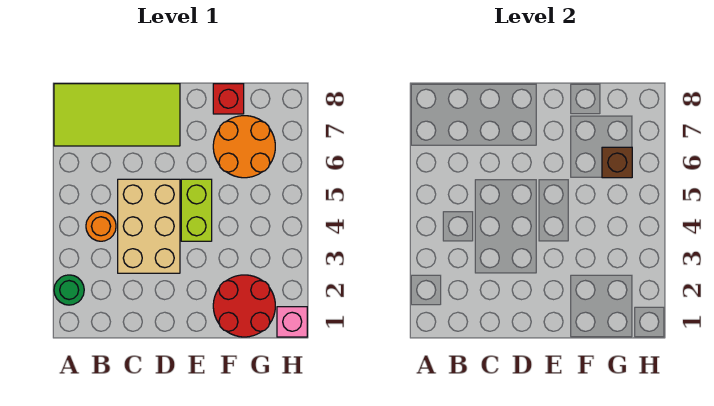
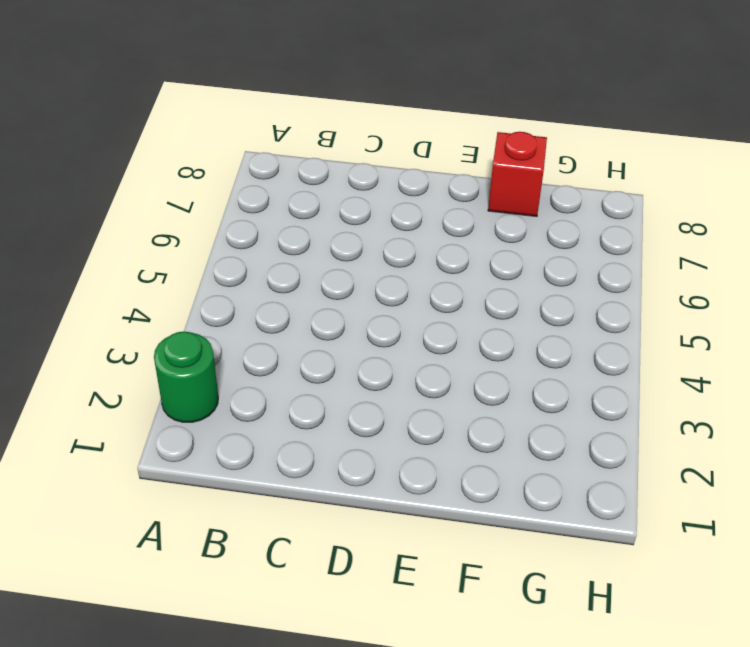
none -> lime tile A7:D8 level 1
none -> orange round brick B4 level 1

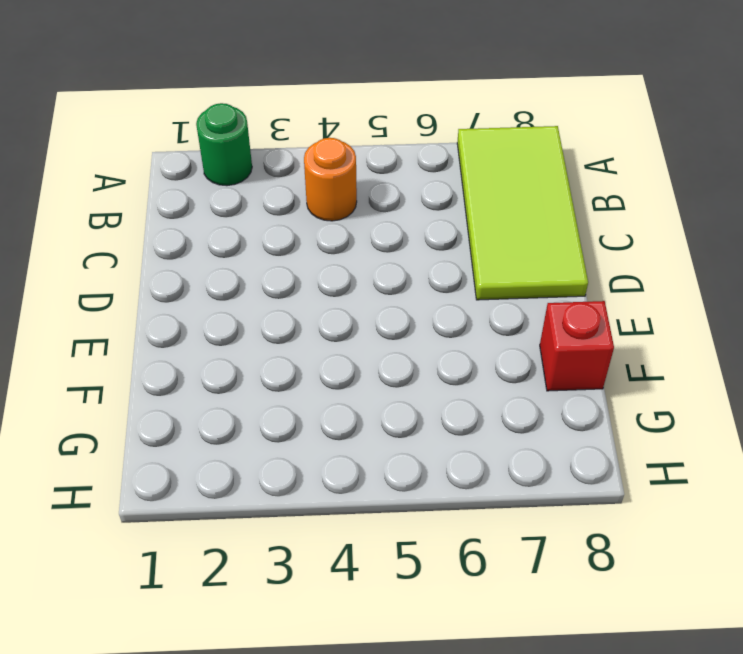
none -> tan brick C3:D5 level 1
none -> lime brick E4:E5 level 1

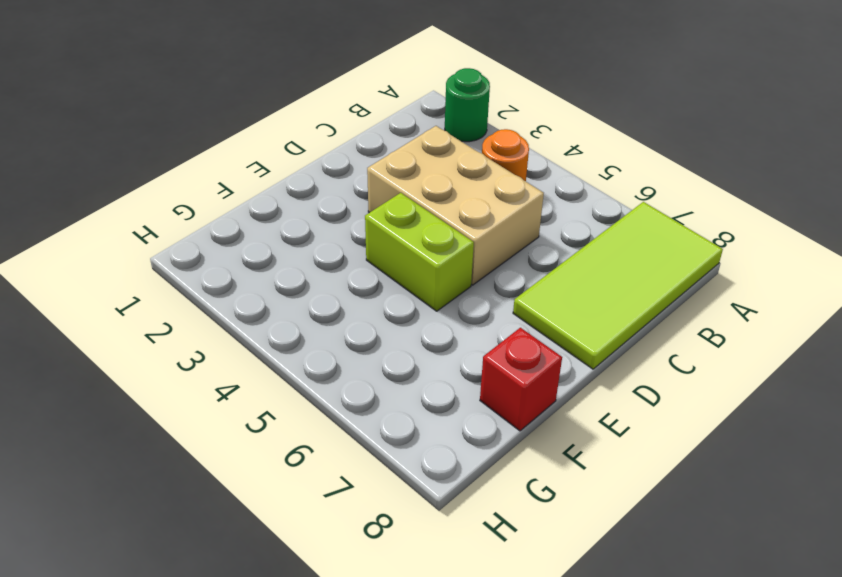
none -> red round brick F1:G2 level 1
none -> orange round brick F6:G7 level 1

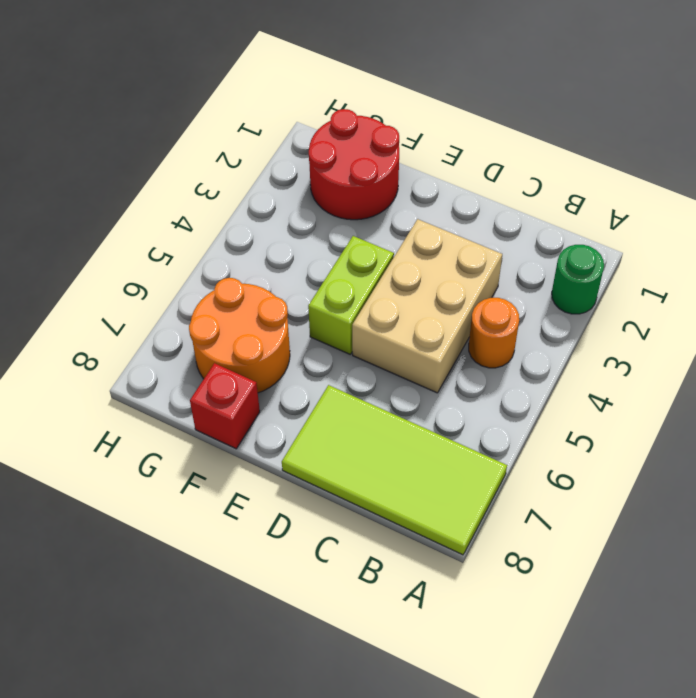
none -> pink brick H1 level 1
none -> brown brick G6 level 2

